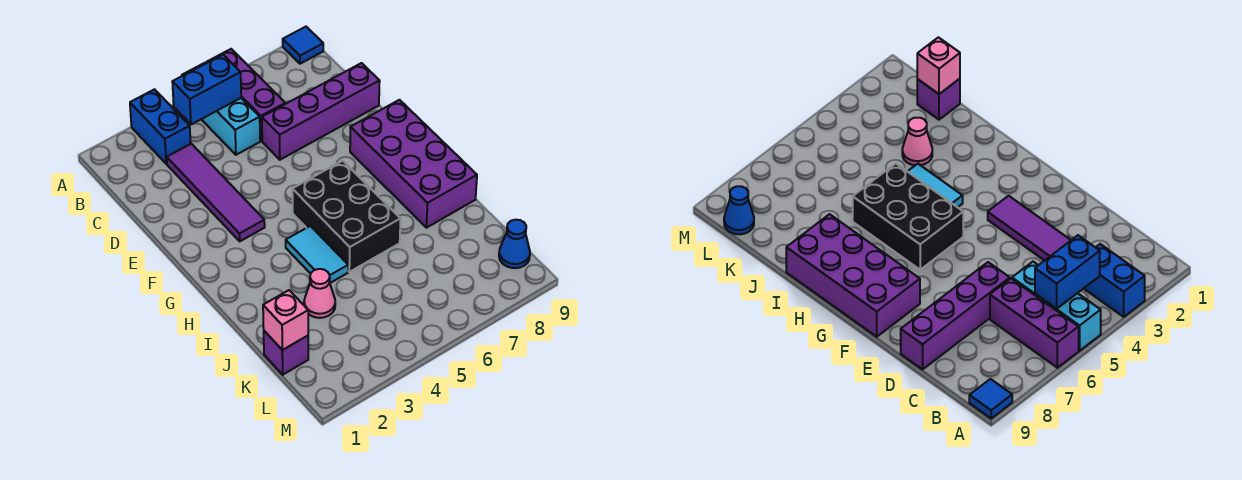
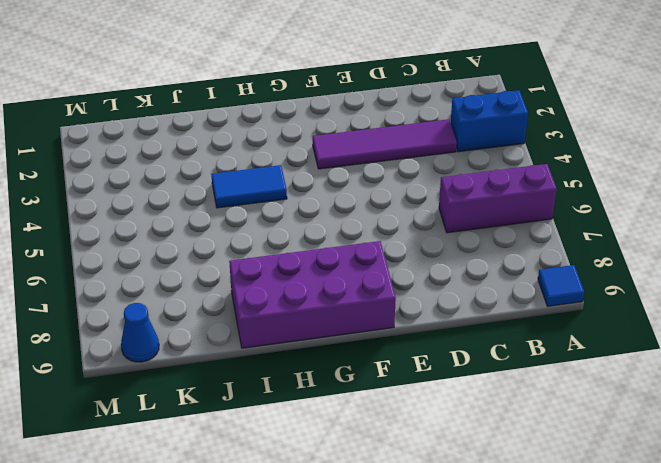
blue tile H4:I4 level 1 -> cyan tile H4:I4 level 1
none -> cyan brick A5:C5 level 1
none -> purple brick D6:D9 level 1
none -> black brick G5:I6 level 1

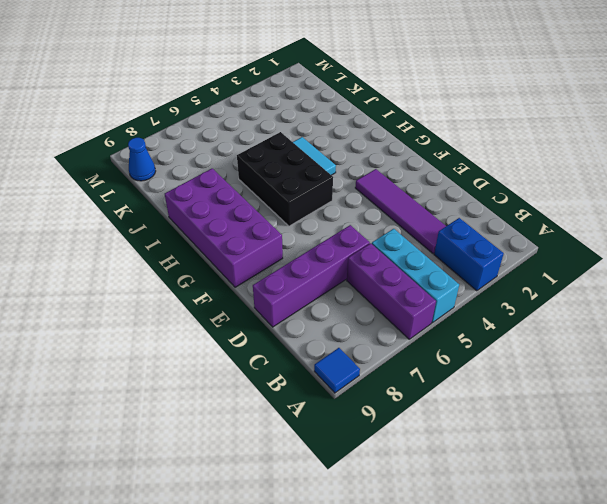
none -> pink cone J3 level 1
none -> purple brick K1 level 1
none -> blue brick B4:B5 level 2

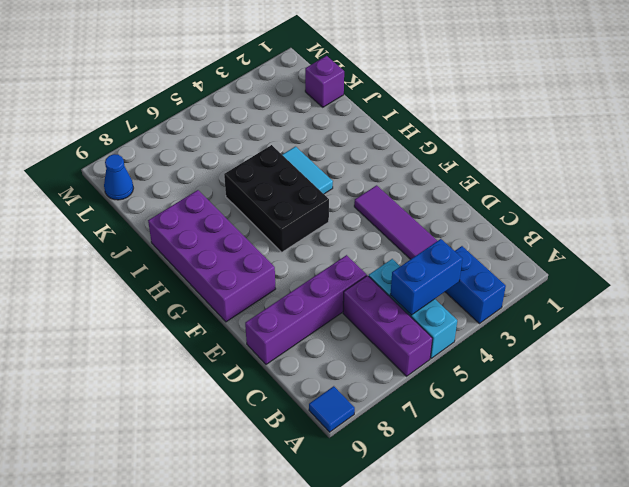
none -> pink cone J3 level 1
none -> pink brick K1 level 2

